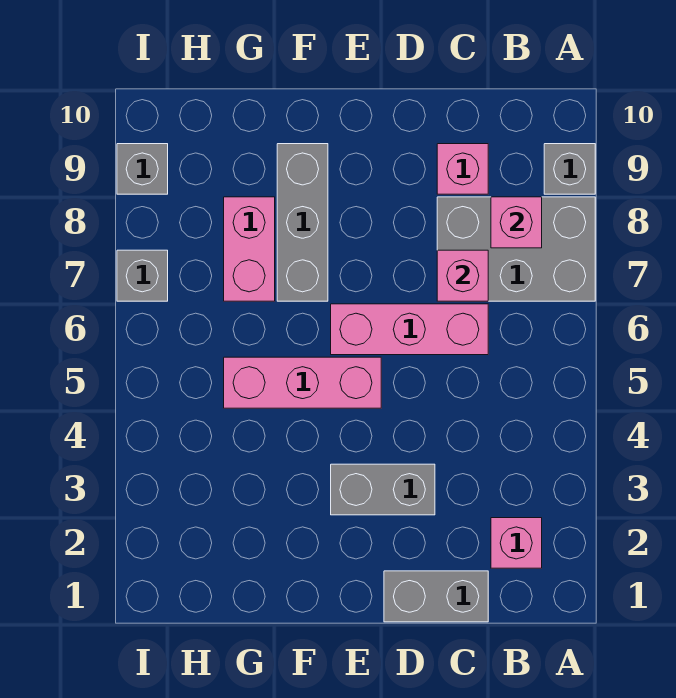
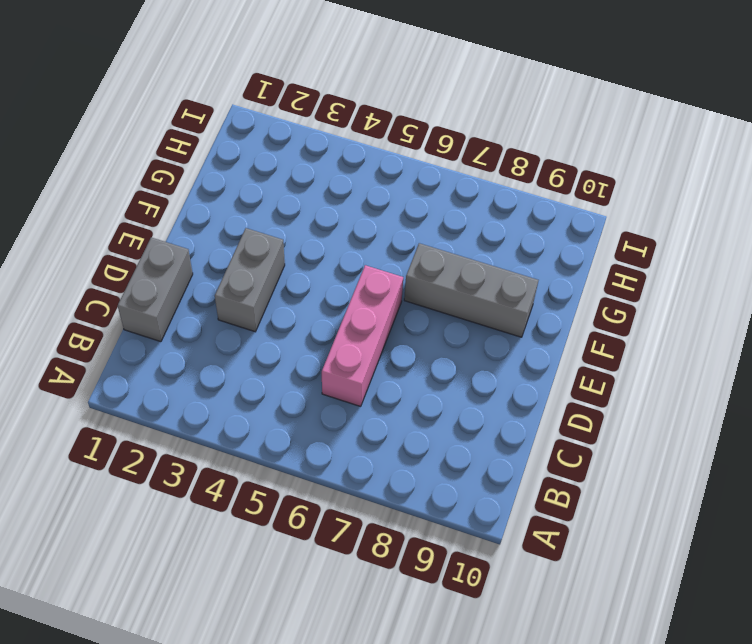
none -> grey brick A7:C8 level 1
none -> grey brick A9 level 1
none -> pink brick B2 level 1

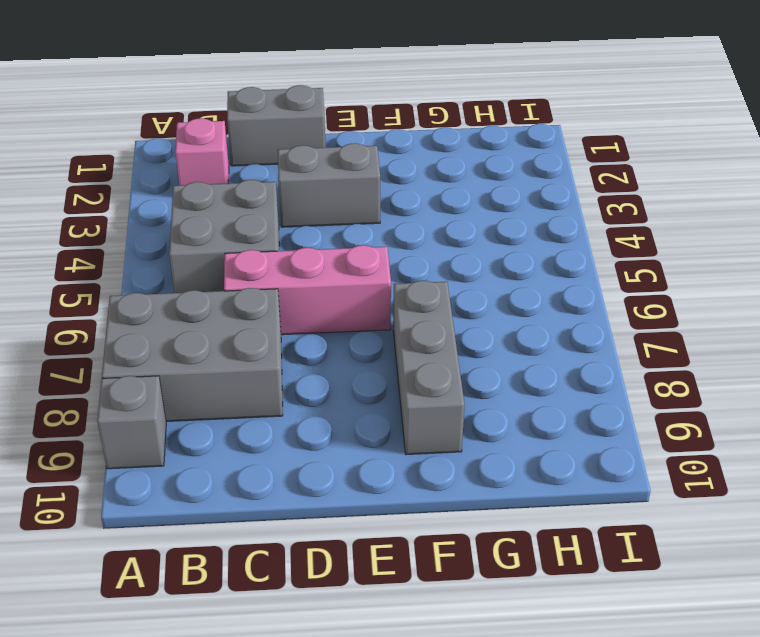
grey brick B4:C5 level 1 -> none
none -> pink brick C9 level 1
none -> pink brick E5:G5 level 1
none -> pink brick G7:G8 level 1

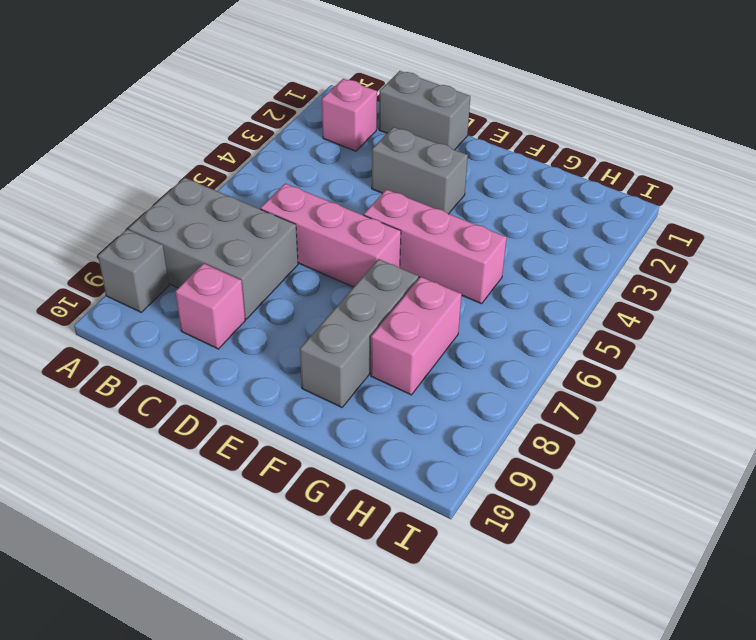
none -> grey brick I7 level 1
none -> grey brick I9 level 1
none -> pink brick B8 level 2

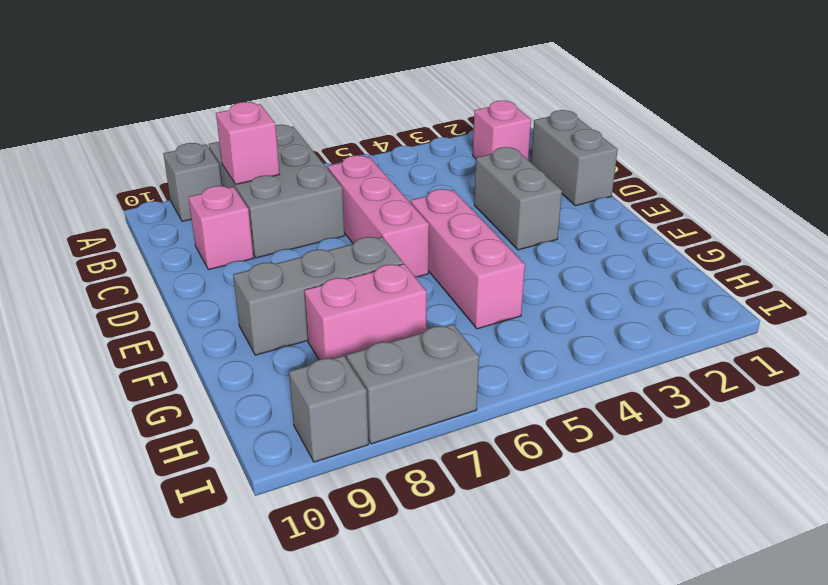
grey brick I7:I8 level 1 -> grey brick I7 level 1
none -> pink brick C7 level 2

